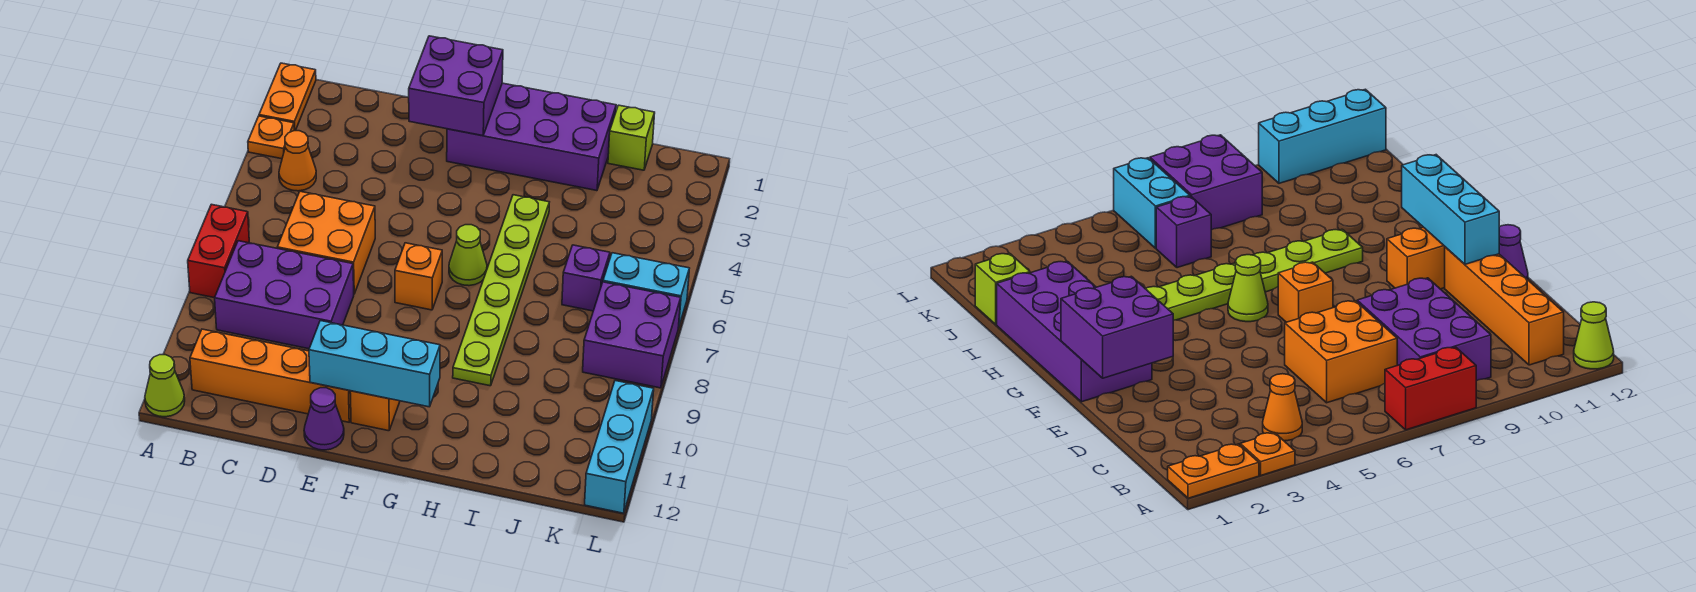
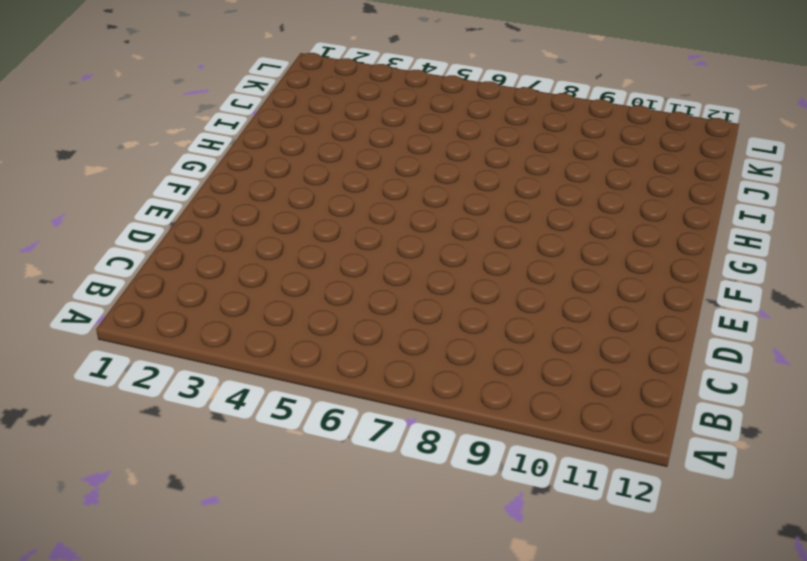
none -> orange plate A1:A2 level 1
none -> orange plate A3 level 1
none -> red brick A7:A8 level 1

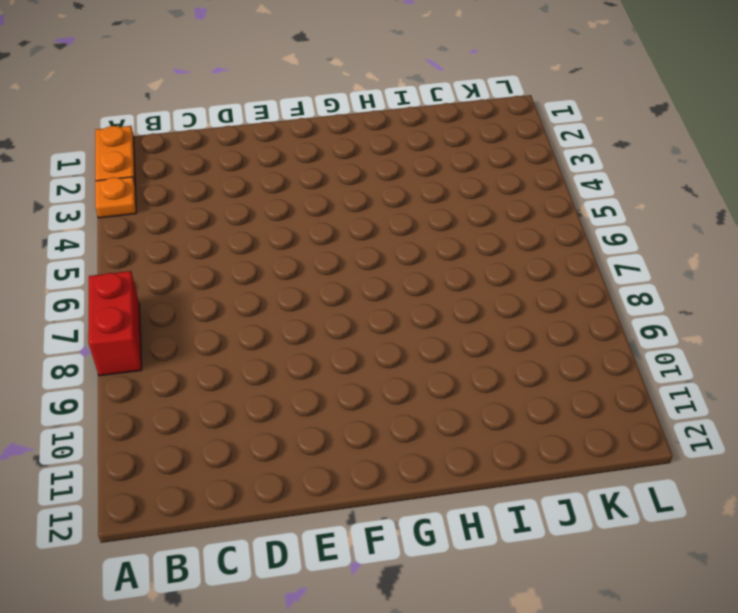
none -> lime cone A12 level 1
none -> orange cone B4 level 1
none -> purple brick B8:D9 level 1

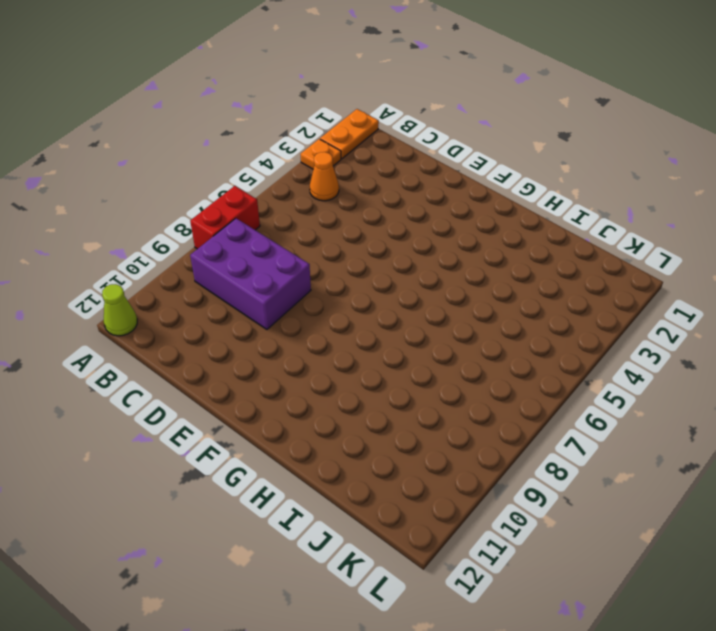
none -> orange brick B11:E11 level 1
none -> orange brick C6:D7 level 1
none -> purple cone E12 level 1

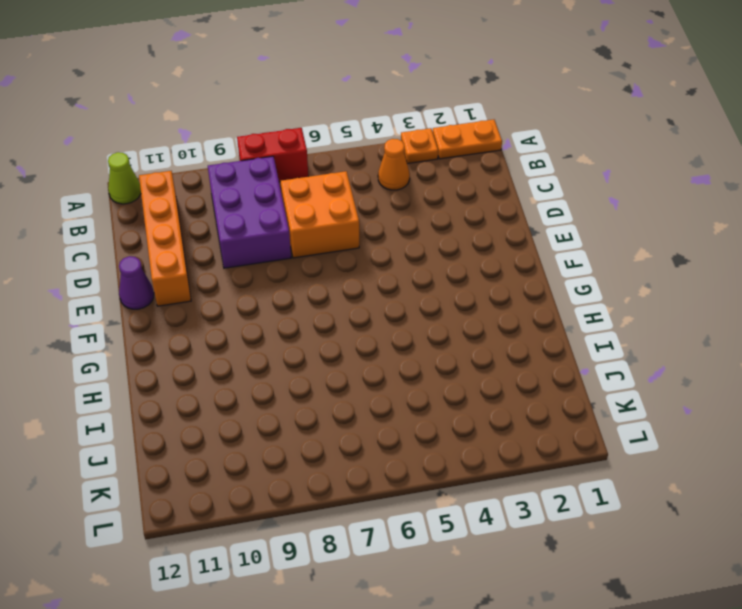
none -> purple brick F1:I2 level 1
none -> orange brick F7 level 1
none -> orange brick F10:F11 level 1

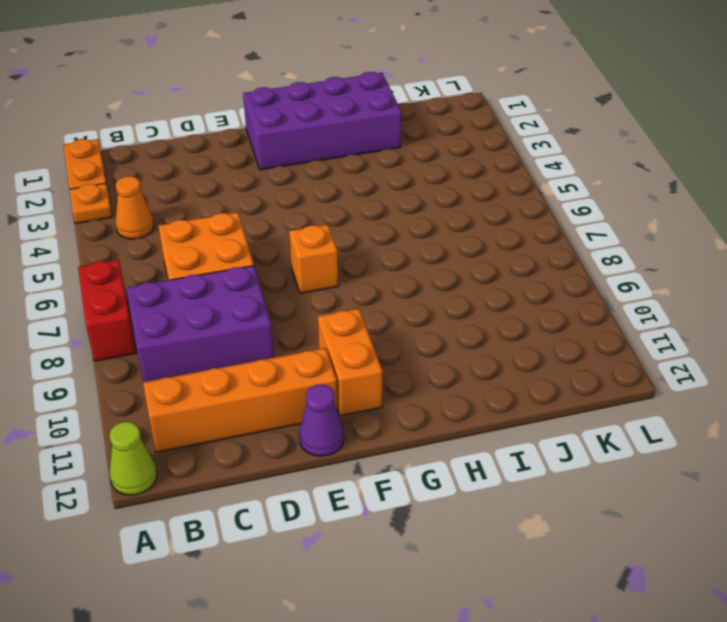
none -> lime cone G6 level 1
none -> lime plate H4:H9 level 1
none -> lime brick J1 level 1

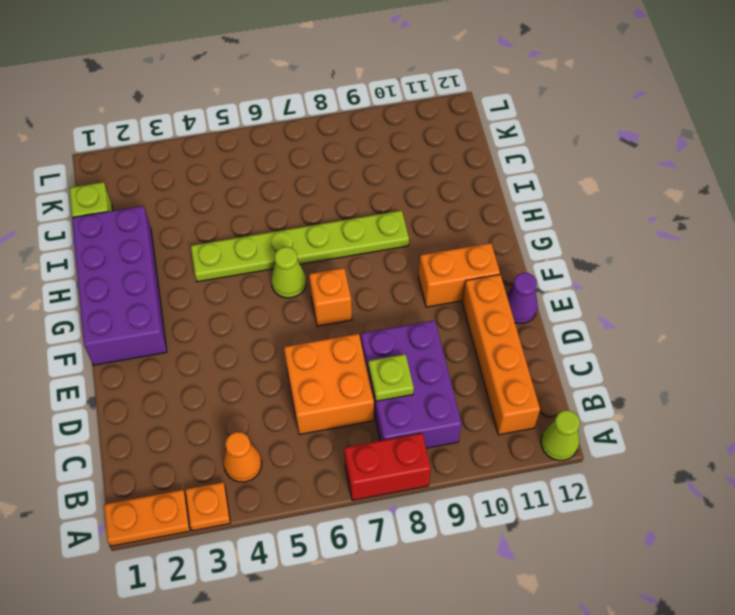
lime plate C8 level 2 -> none
none -> purple brick J6 level 1
none -> cyan brick K6:L6 level 1
none -> purple brick K7:L8 level 1

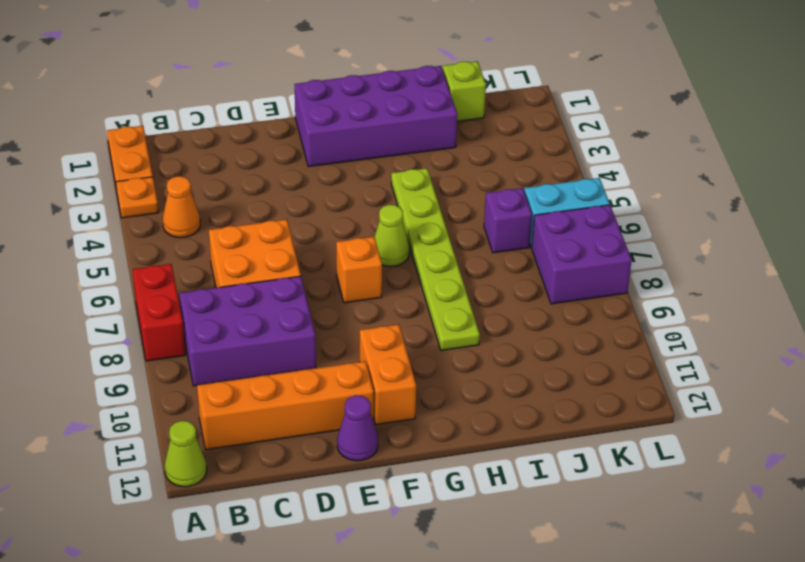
none -> cyan brick L10:L12 level 1
none -> purple brick E1:F2 level 2
none -> cyan brick E11:G11 level 2

